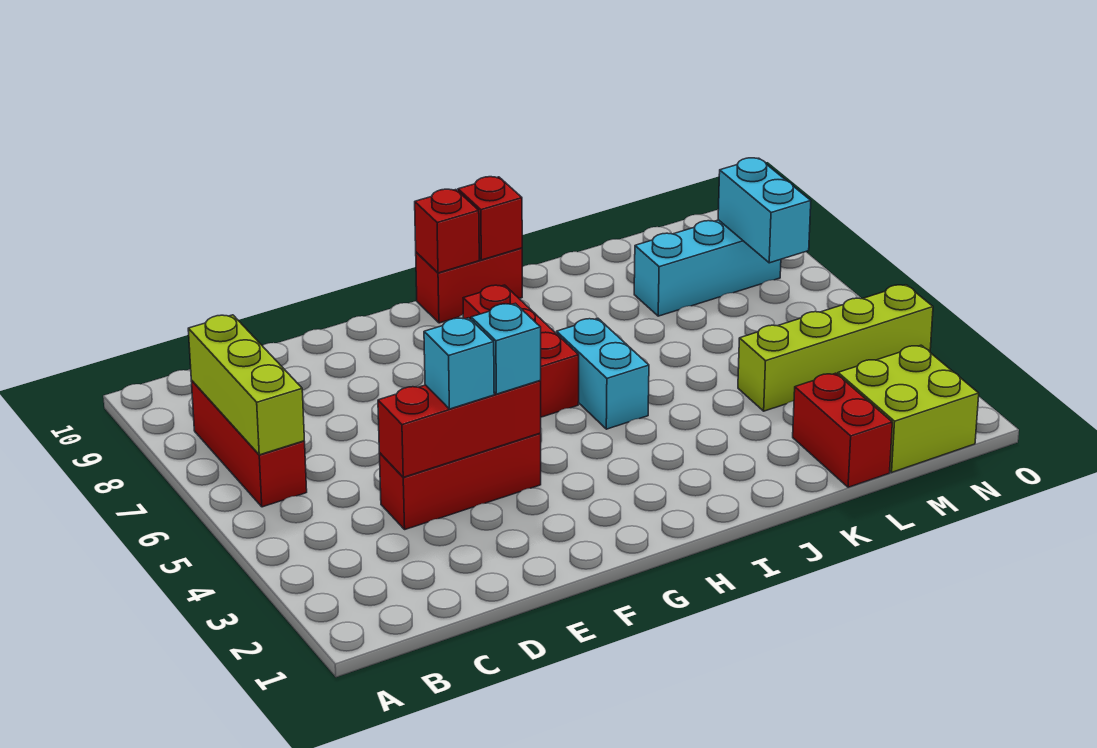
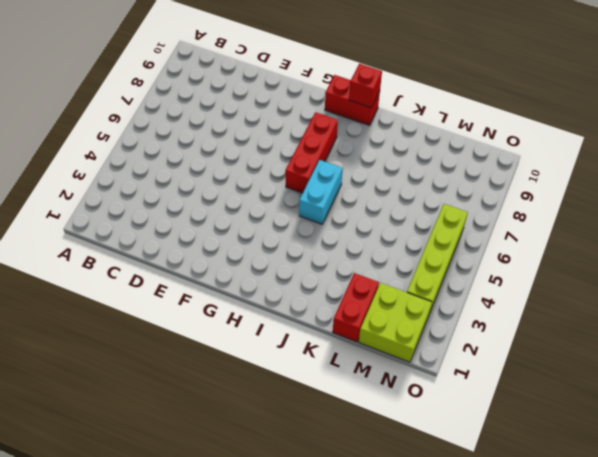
lime brick N3:N6 level 1 -> lime brick L4:O4 level 1
none -> red brick B6:B8 level 1
none -> red brick D4:F4 level 1
none -> cyan brick L8:N8 level 1

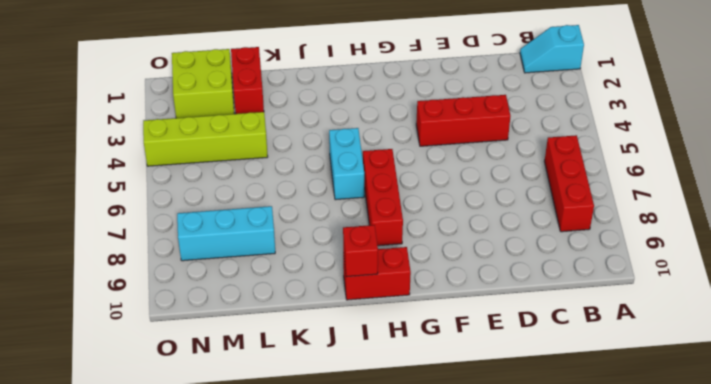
cyan slope A1:B1 level 1 top A -> none
none -> lime brick B6:B8 level 2
none -> red brick D4:F4 level 2
none -> red brick H10 level 2

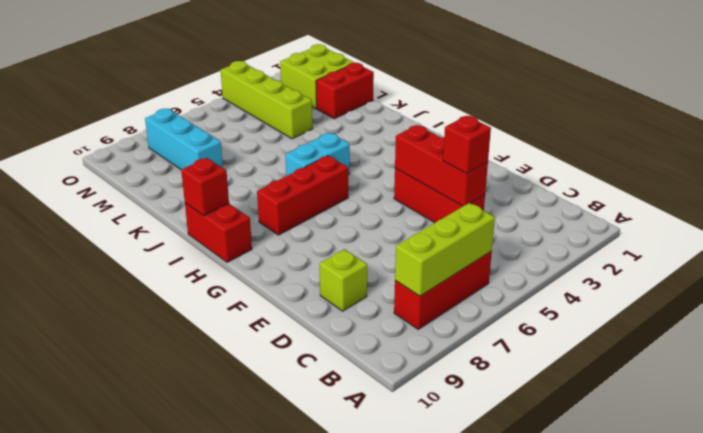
red brick D4 level 3 -> red brick H10 level 2
lime brick D9 level 1 -> none
none -> cyan brick N7:N8 level 2
none -> cyan brick E4 level 3
none -> cyan brick F4 level 3

